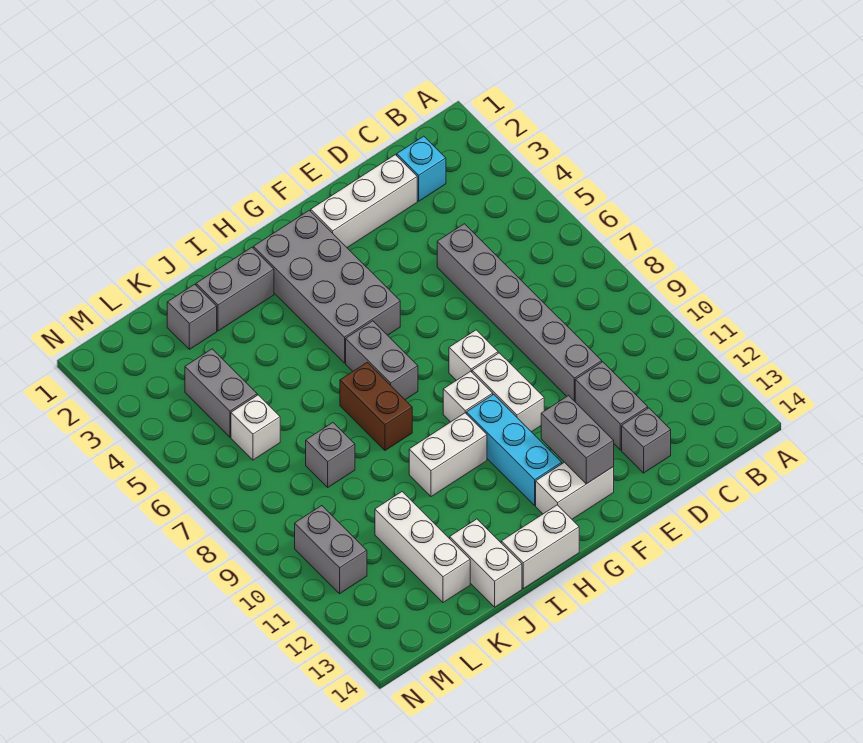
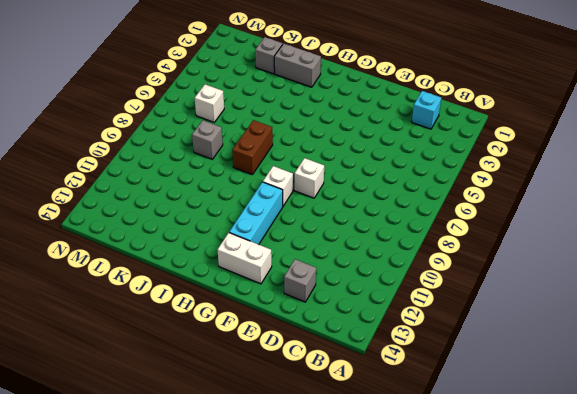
none -> white brick D2:F2 level 1
none -> grey brick D5:D10 level 1
none -> grey brick D11:D12 level 1

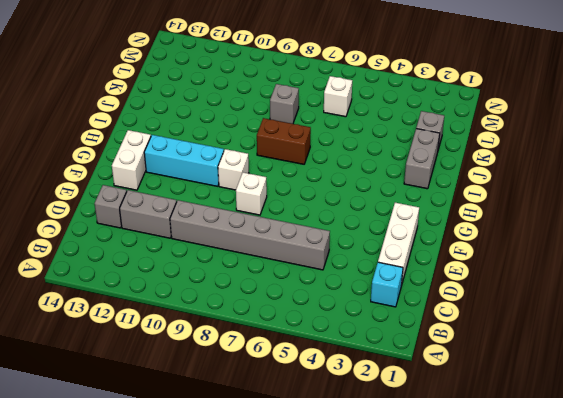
none -> white brick F9:F10 level 1
none -> grey brick G2:H5 level 1
none -> grey brick H6:H7 level 1

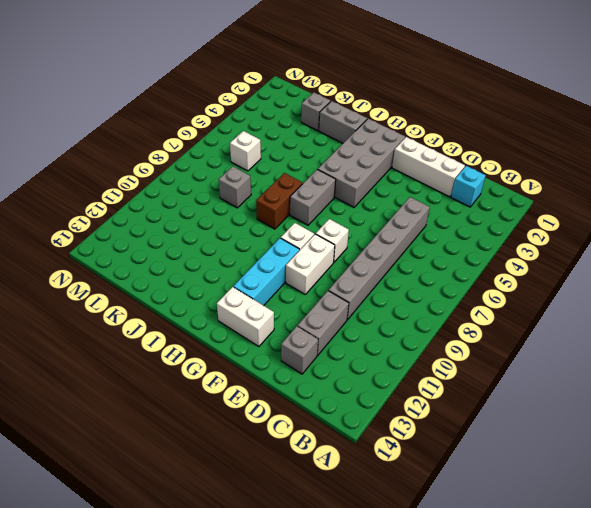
none -> white brick H10:I10 level 1
none -> white brick H14:I14 level 1
none -> white brick J13:J14 level 1

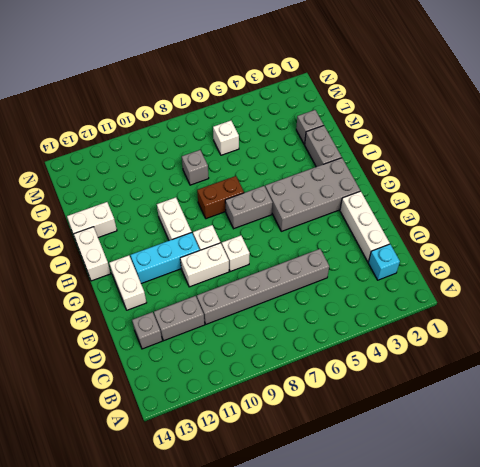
none -> white brick K11:K13 level 1
none -> grey brick L4:L5 level 1
none -> grey brick M10:M11 level 1

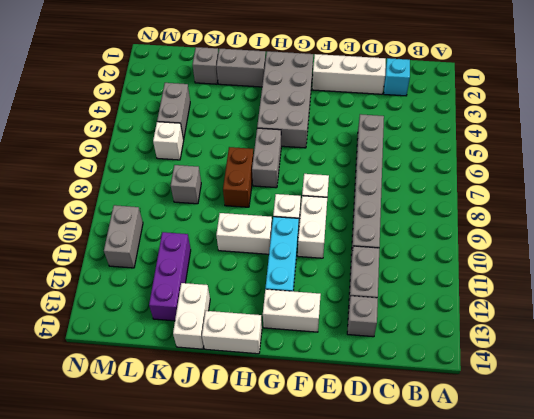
purple brick K11:K13 level 1 -> white brick K11:K13 level 1
none -> grey brick F12:F13 level 2

